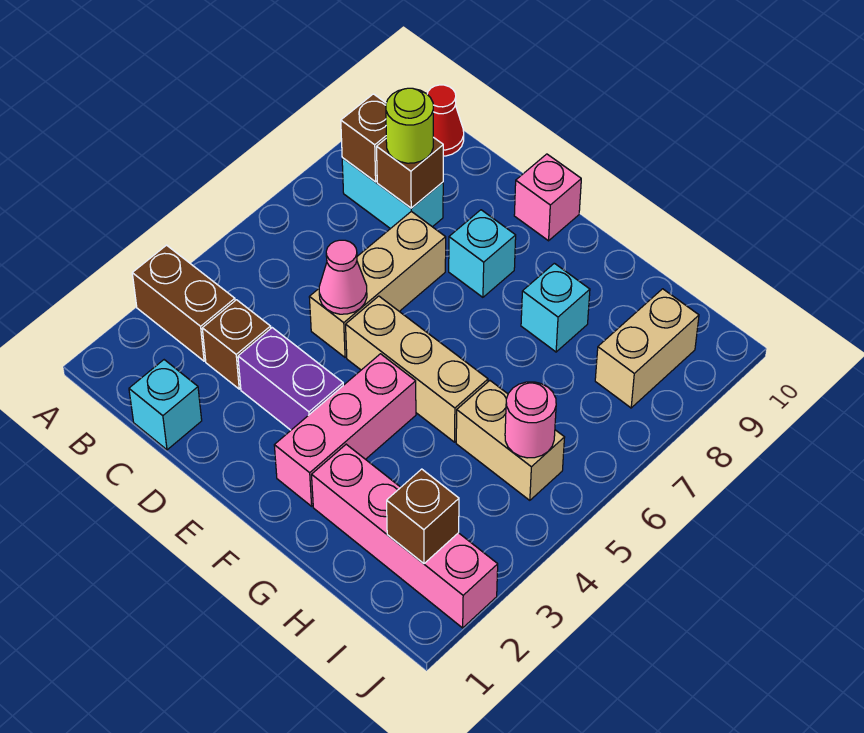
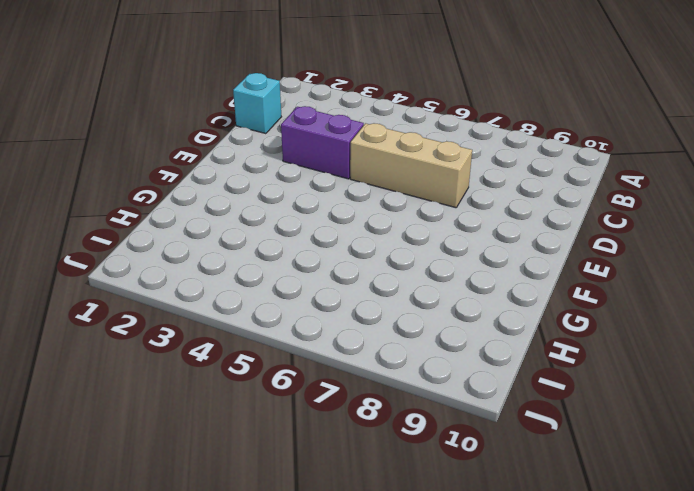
purple brick D3:D4 level 1 -> purple brick D3:E3 level 1
none -> brown brick A3:B3 level 1
none -> cyan brick B8:C8 level 1
none -> red cone B10 level 1

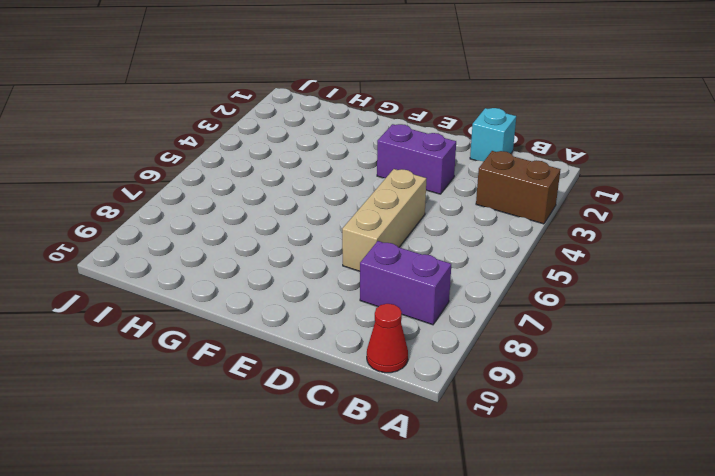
purple brick B8:C8 level 1 -> cyan brick B8:C8 level 1
none -> brown brick C3 level 1
none -> tan brick E5:G5 level 1
none -> cyan brick E8 level 1

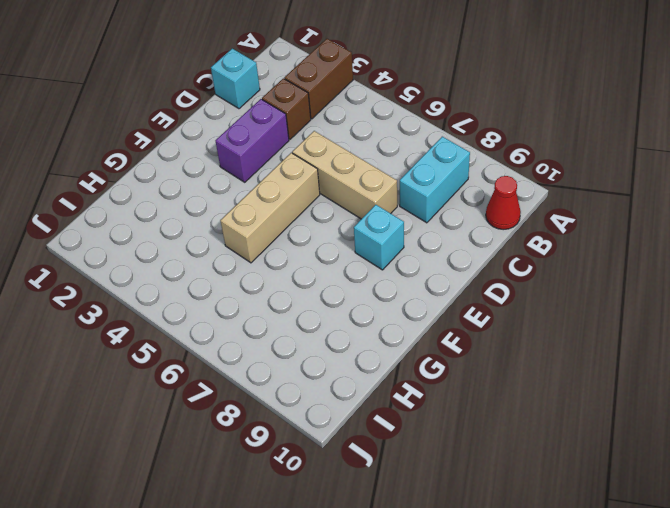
none -> pink brick E10 level 1
none -> pink brick F2:F4 level 1
none -> pink brick G2:J2 level 1

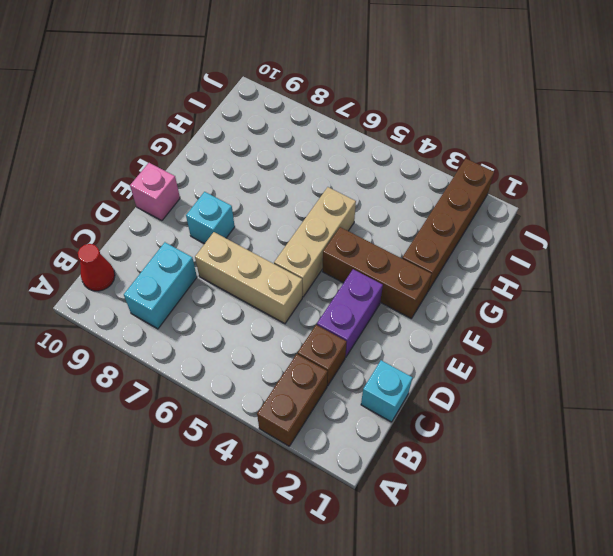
brown brick F2:F4 level 1 -> pink brick F2:F4 level 1
brown brick G2:J2 level 1 -> pink brick G2:J2 level 1
none -> cyan brick G8 level 1
none -> tan brick H5:I5 level 1
none -> tan brick I8:I9 level 1

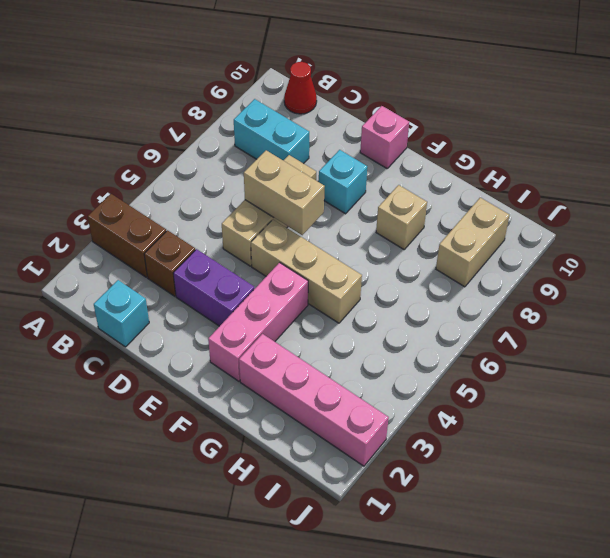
tan brick D6:E6 level 2 -> tan brick H5:I5 level 1
tan brick G8 level 1 -> cyan brick G8 level 1
none -> brown brick B8 level 2
none -> brown brick C8 level 2
none -> pink cone D5 level 2

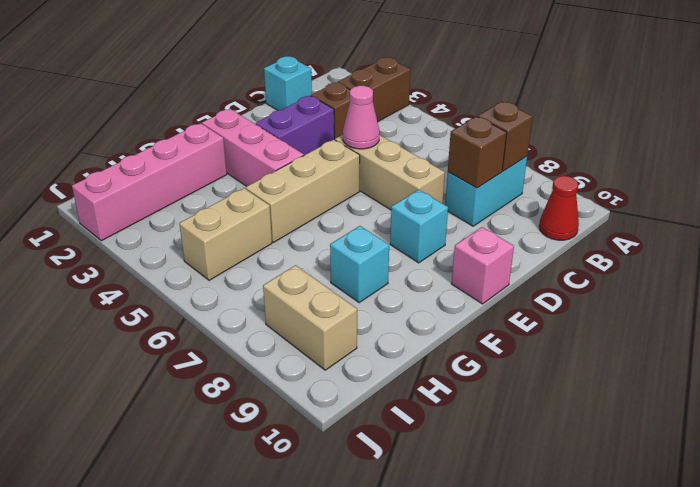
none -> brown brick I2 level 2
none -> pink round brick I5 level 2
none -> lime round brick C8 level 3

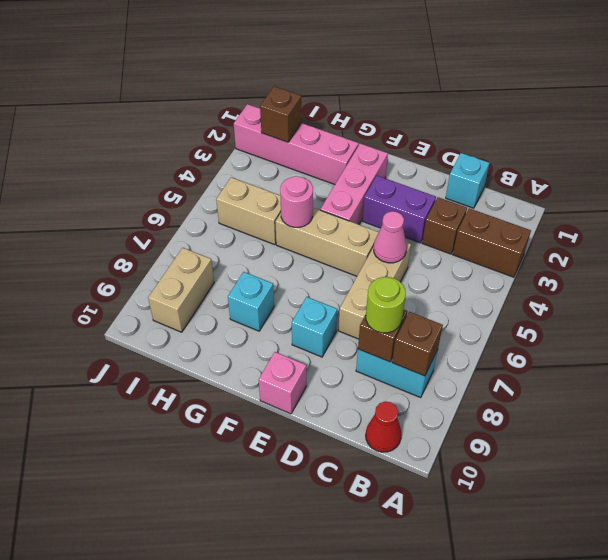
pink round brick G5 level 2 -> pink round brick I5 level 2

